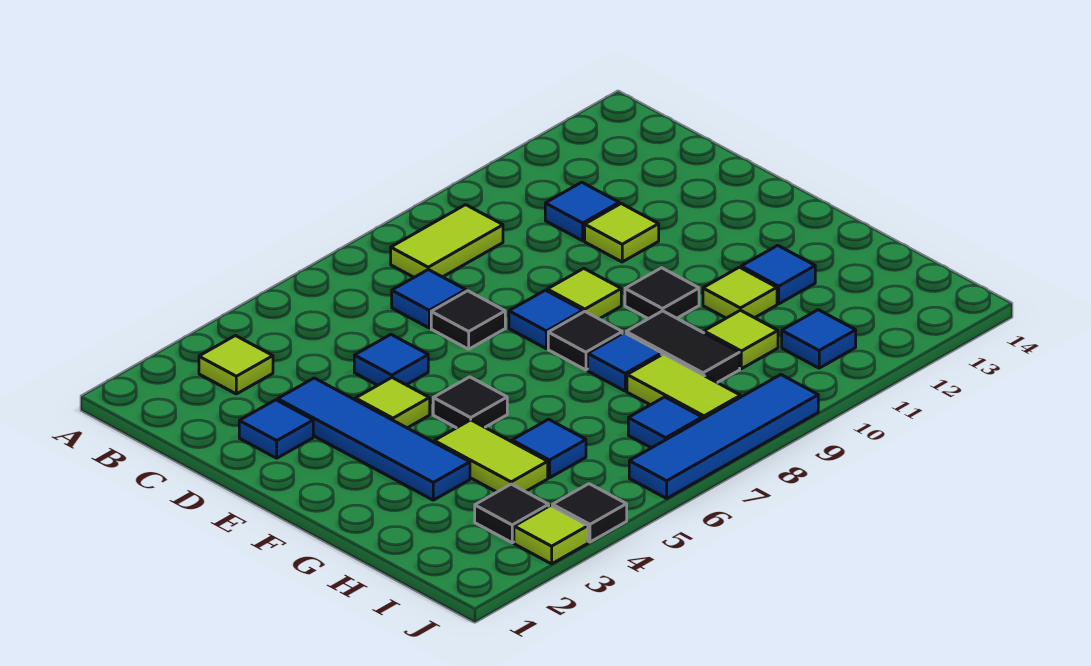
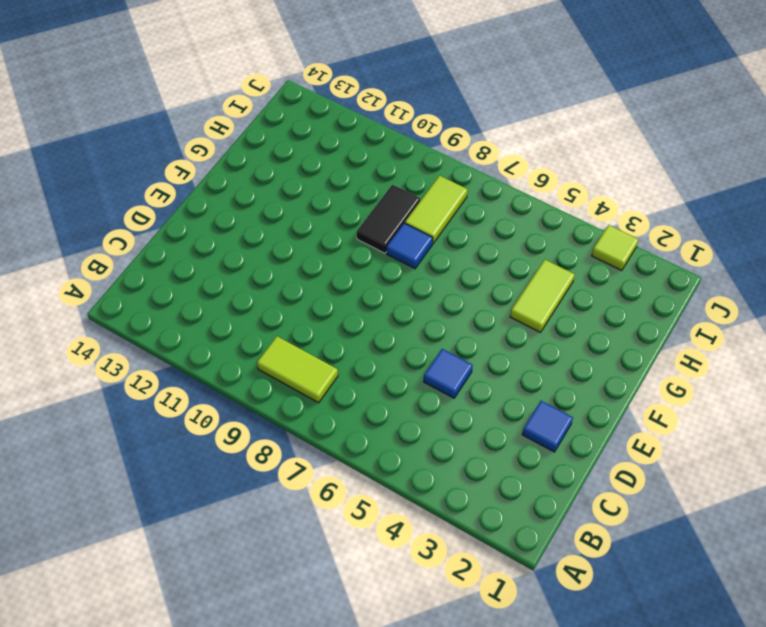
none -> lime tile B3 level 1
none -> blue tile C7 level 1
none -> blue tile C11 level 1

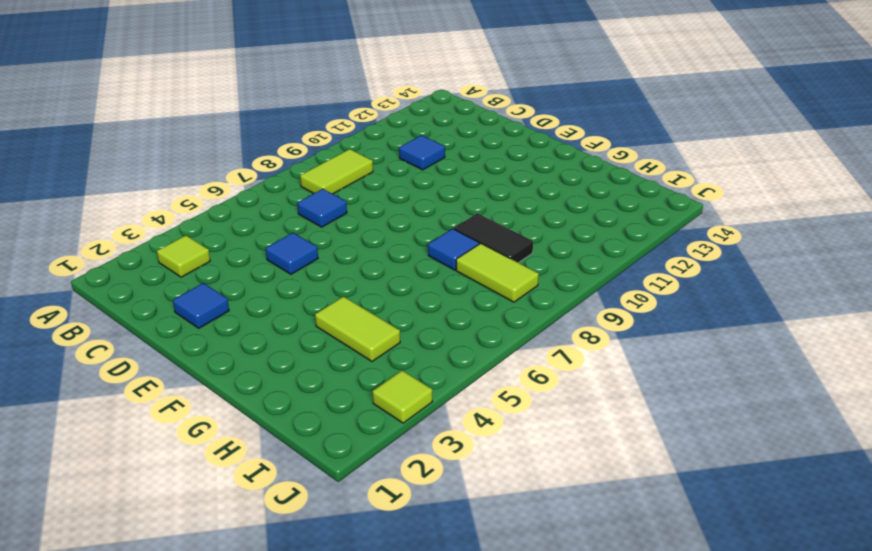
none -> blue tile D3:G3 level 1
none -> black tile D7 level 1
none -> lime tile D11 level 1

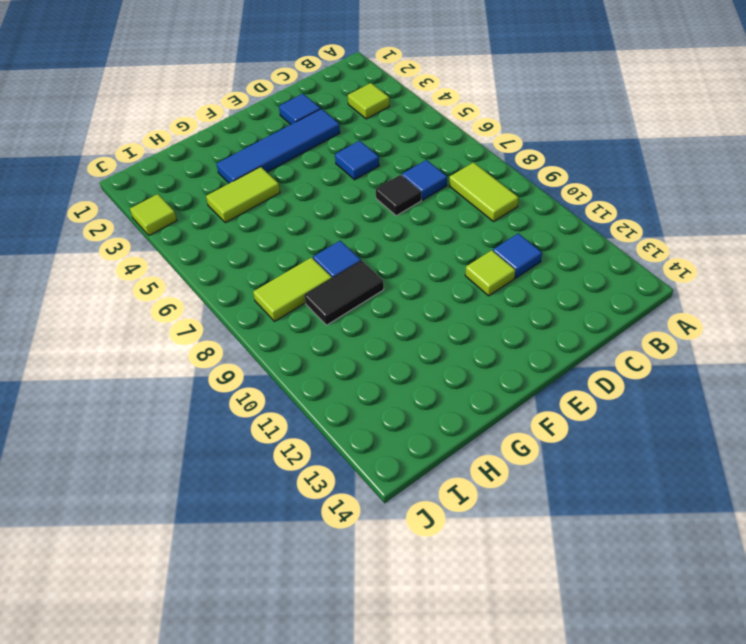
none -> lime tile E4 level 1
none -> blue tile E8 level 1
none -> lime tile E9 level 1

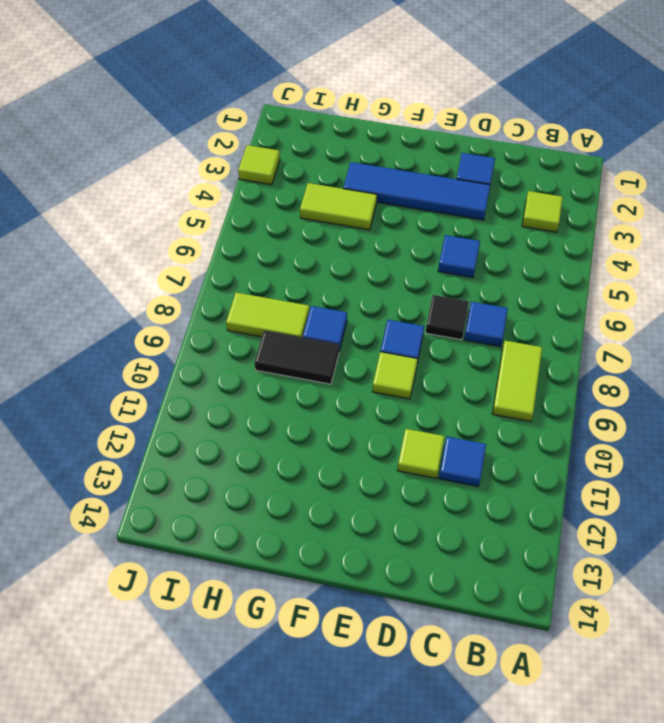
none -> lime tile E4 level 1
none -> black tile F5 level 1
none -> black tile F8 level 1

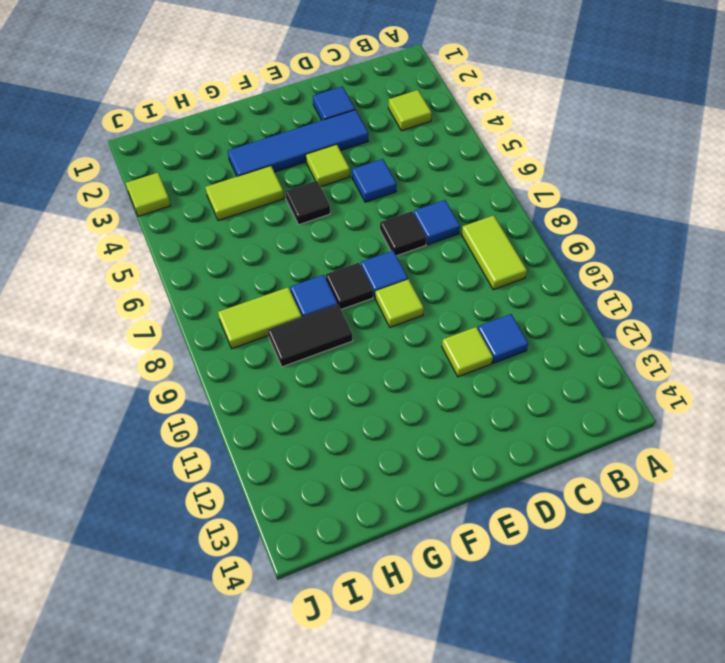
none -> black tile F10 level 1
none -> lime tile G11 level 1
none -> blue tile G12 level 1

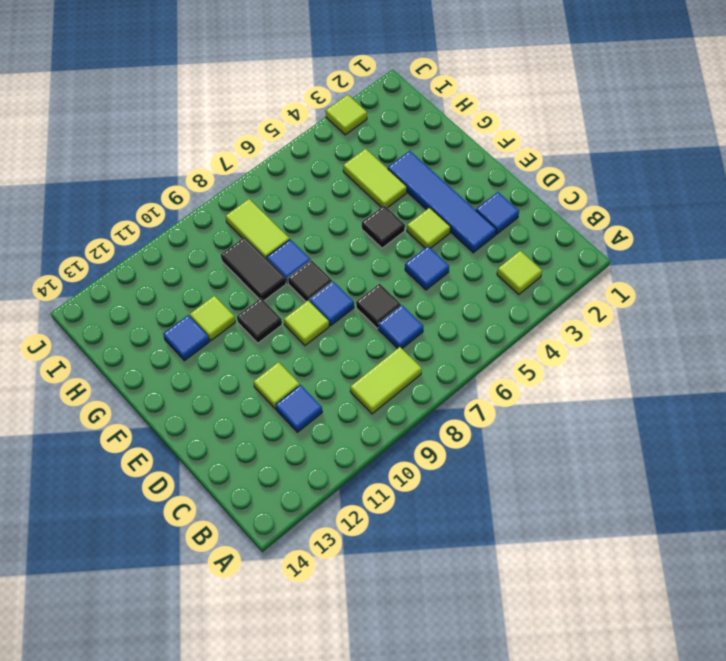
none -> blue tile H5 level 1
none -> lime tile H10 level 1
none -> black tile I3 level 1

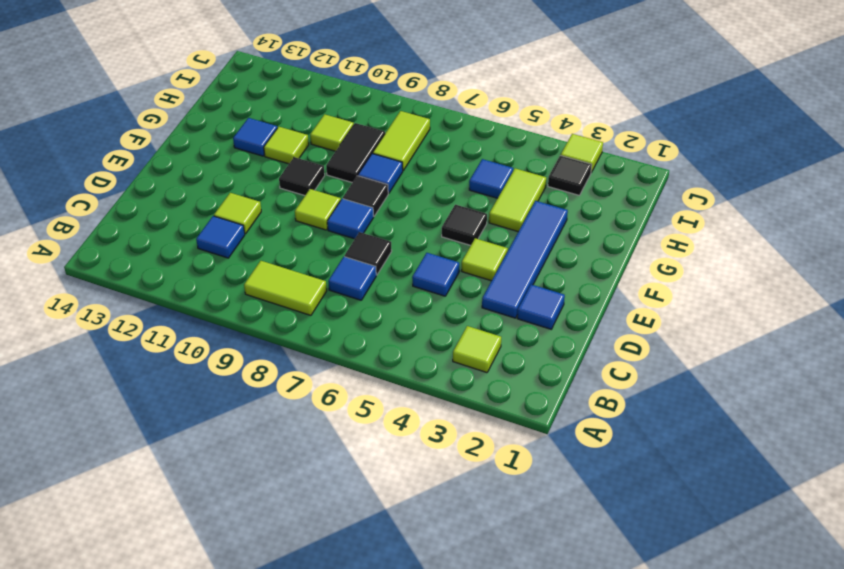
none -> blue tile I7 level 1
none -> blue tile I11 level 1
none -> black tile J4 level 1

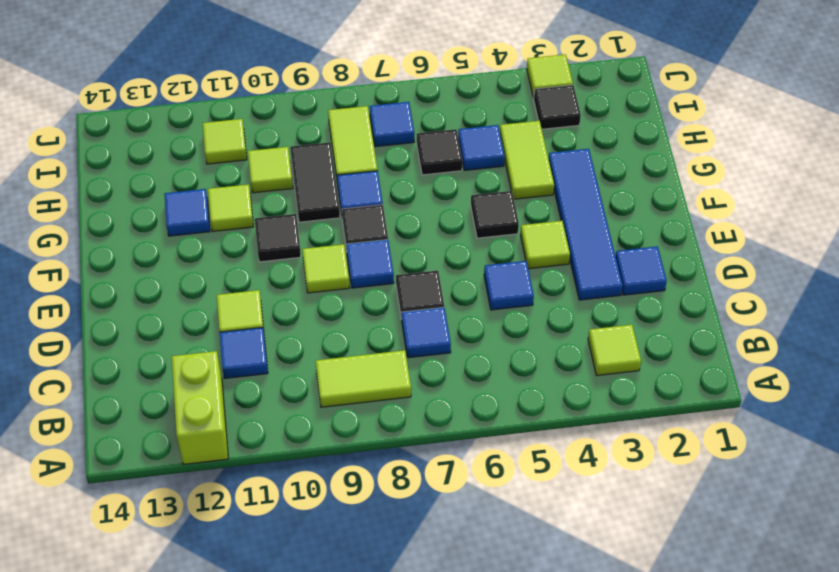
lime brick A12:B12 level 1 -> none
black tile H6 level 1 -> black tile J4 level 1
lime tile I11 level 1 -> blue tile I11 level 1
none -> blue tile J6:J9 level 1

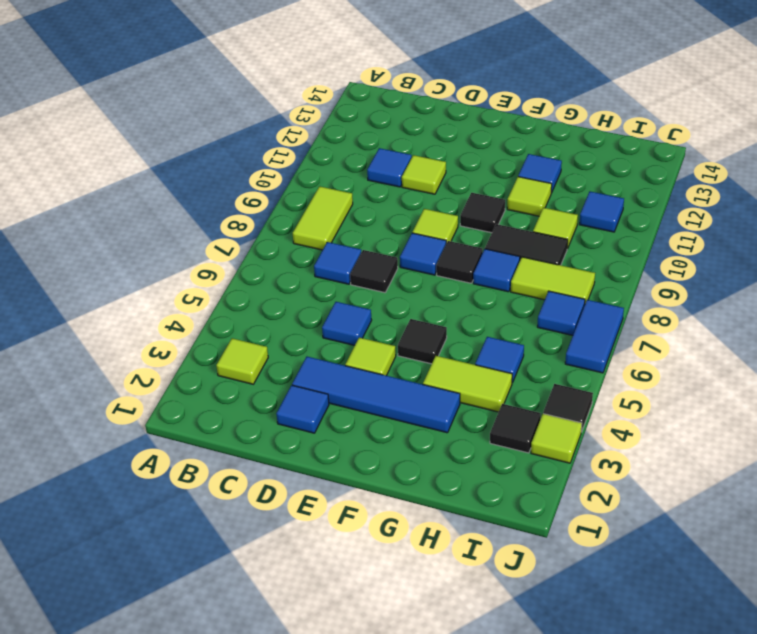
blue tile J6:J7 level 1 -> blue tile J6:J9 level 1

